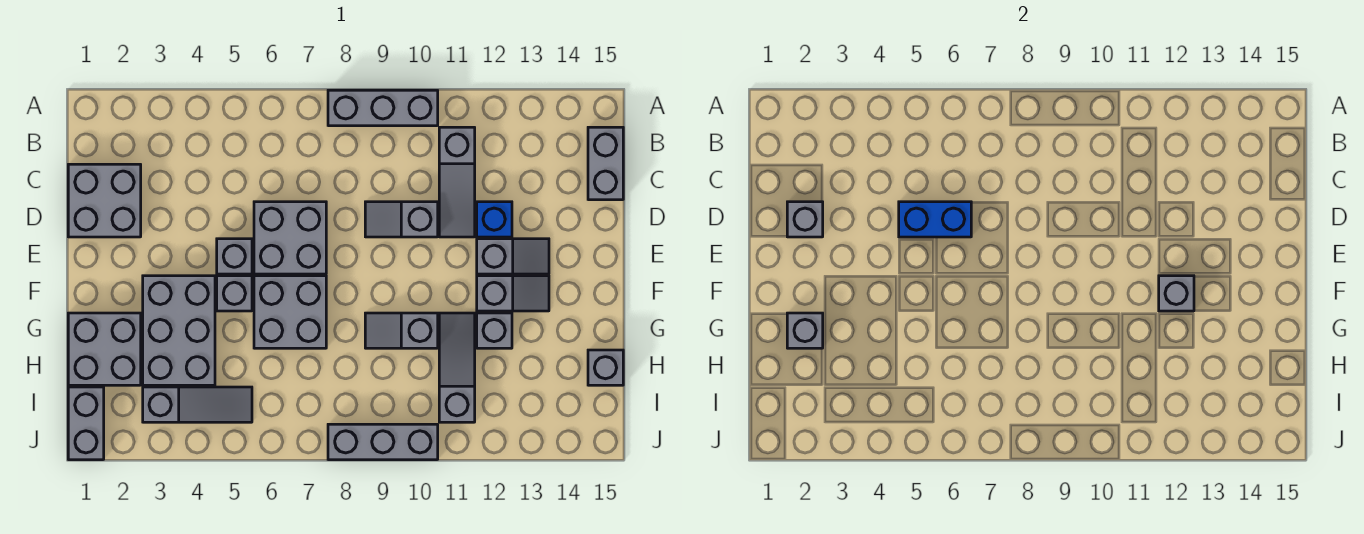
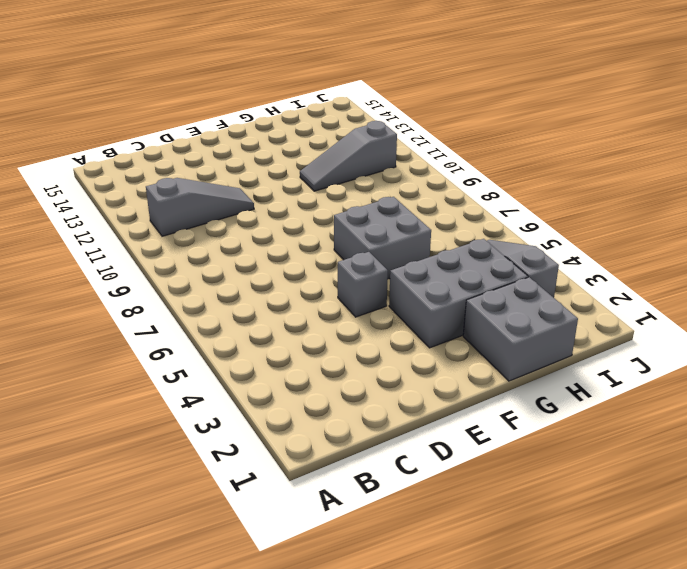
none -> grey brick A8:A10 level 1
none -> grey brick B15:C15 level 1
none -> grey brick C1:D2 level 1

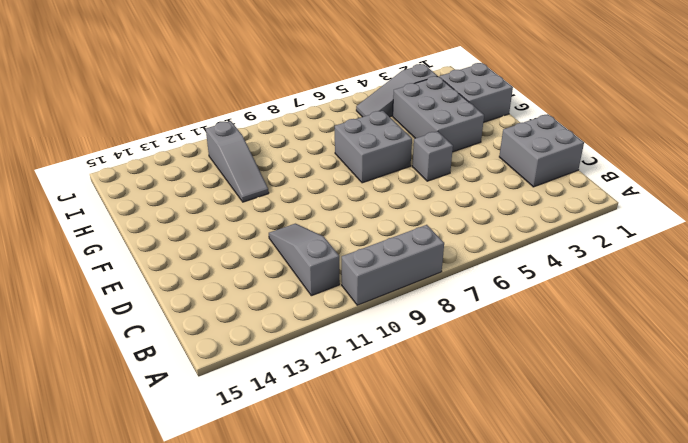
none -> grey brick B15:C15 level 1
none -> grey brick D6:E7 level 1
none -> grey slope D9:D10 level 1 top 10

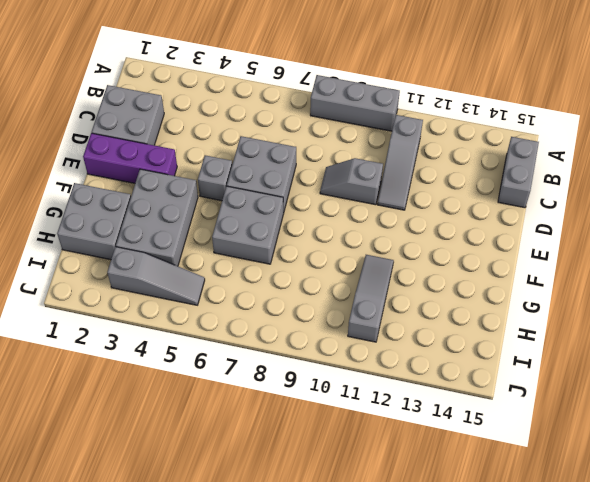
purple brick E1:E3 level 1 -> none
none -> blue brick D12 level 1
none -> grey slope E12:E13 level 1 top 12
none -> grey brick F5 level 1

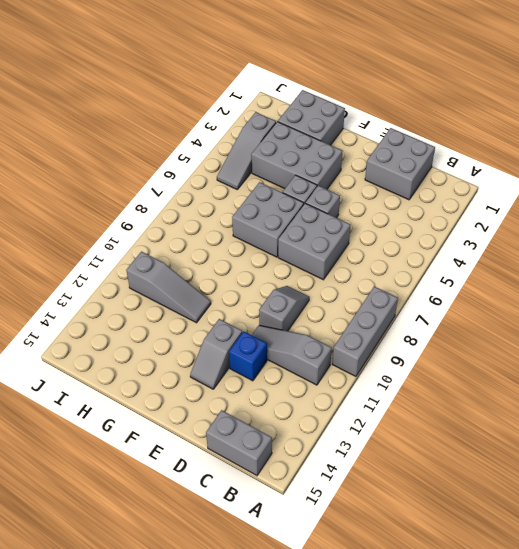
none -> grey slope F12:F13 level 1 top 12
none -> grey slope G9:G10 level 1 top 10
none -> grey brick G12 level 1

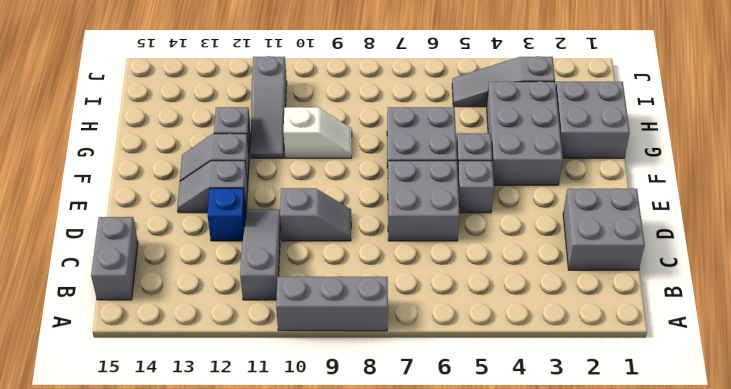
white slope G9:G10 level 1 top 10 -> grey slope G9:G10 level 1 top 10
none -> grey brick H15 level 1
none -> grey brick I1:J1 level 1
none -> grey brick J8:J10 level 1

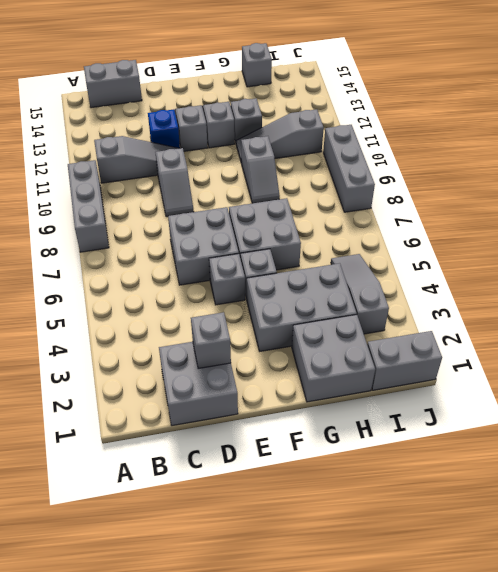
none -> blue brick D5:D6 level 2
none -> grey brick F12 level 2
none -> grey brick G2 level 2

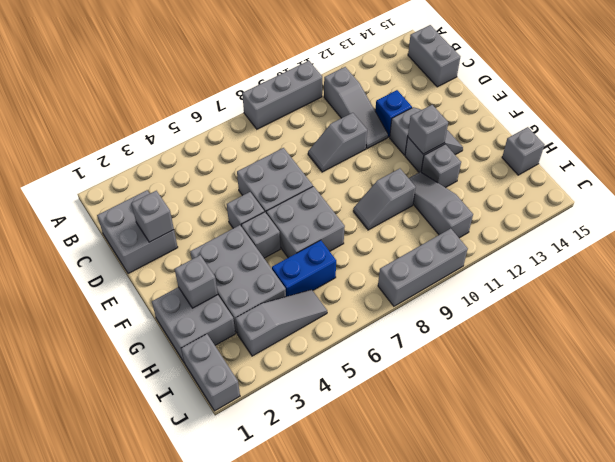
blue brick H5:H6 level 1 -> blue brick D5:D6 level 2

